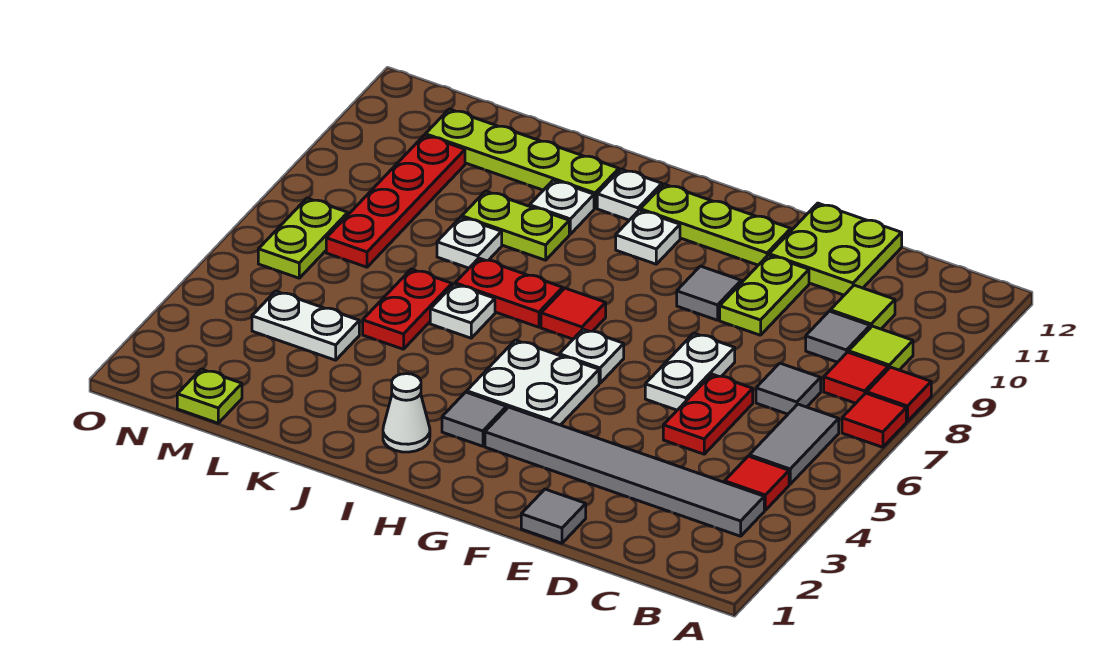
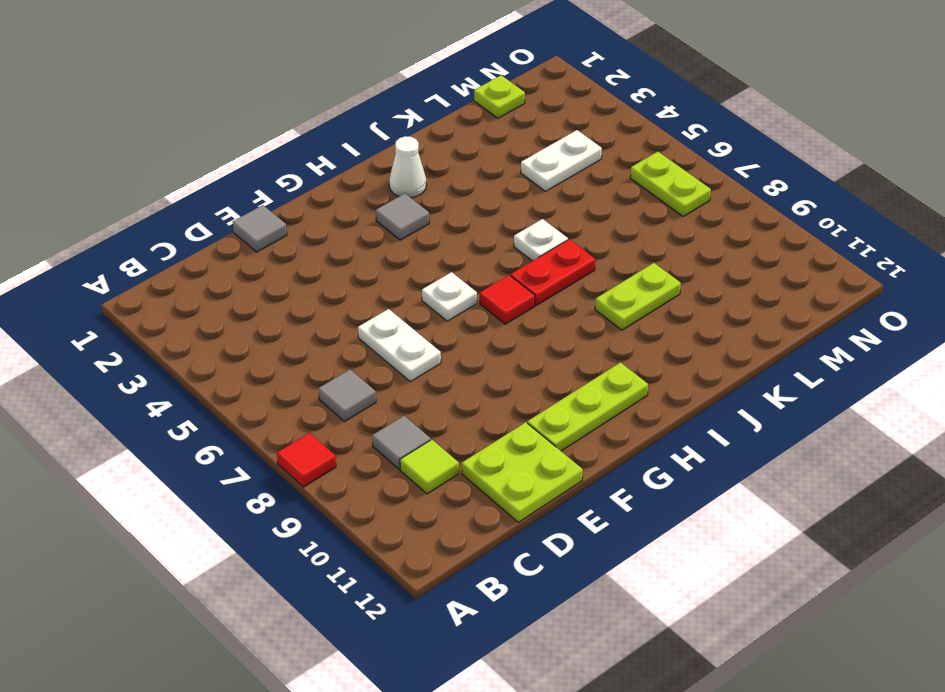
none -> red tile A7 level 1
none -> grey tile B3:G3 level 1
none -> red tile B4 level 1
none -> grey tile B5:B6 level 1

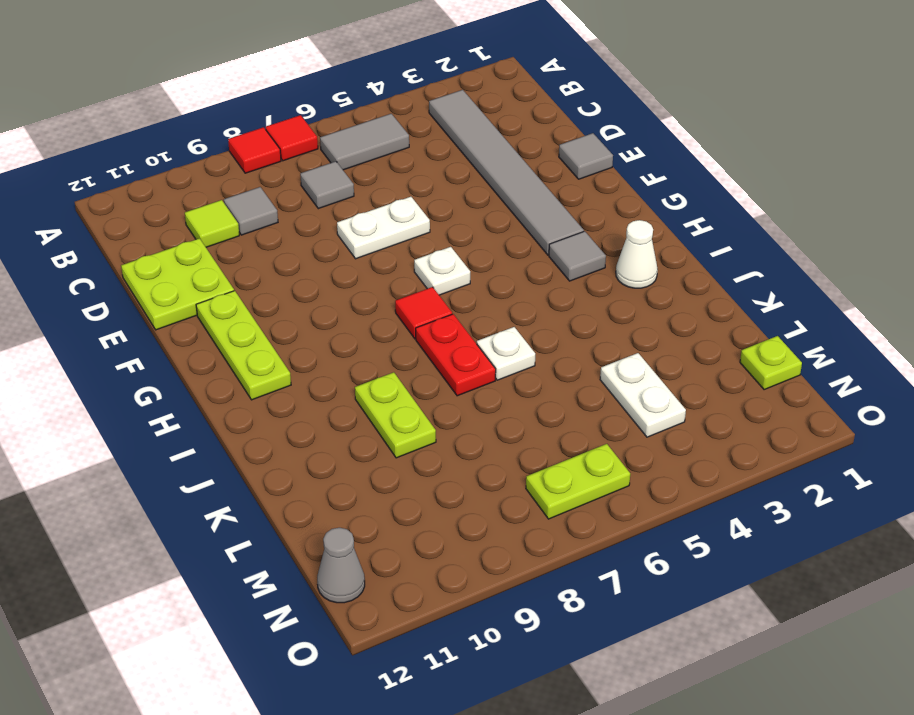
grey cone N12 level 1 -> none
none -> red tile B4 level 1
none -> red tile B8 level 1
none -> lime tile B9 level 1
none -> red plate D5:D6 level 1

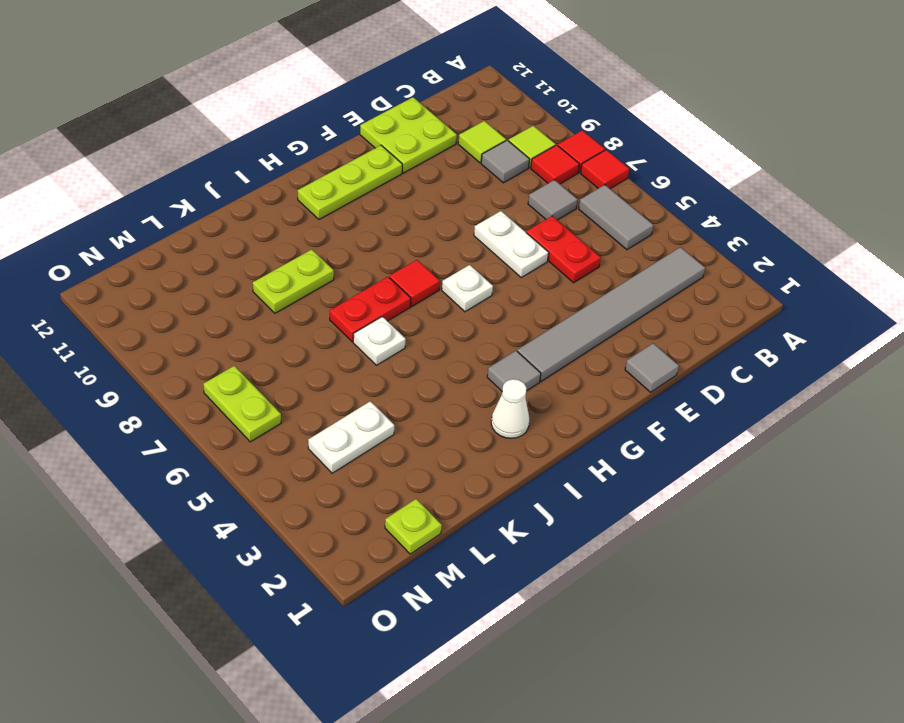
none -> red tile B4 level 1
none -> lime plate E9:E10 level 1
none -> grey tile F9 level 1
none -> white plate G4:H5 level 1

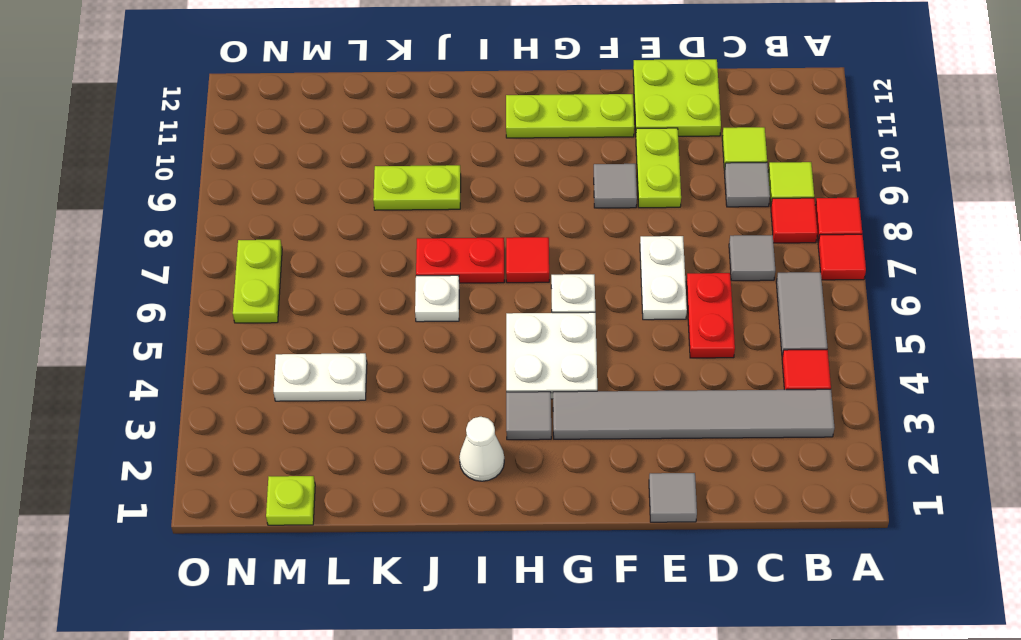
none -> white plate H10 level 1
none -> white plate I11 level 1
none -> white plate J10 level 1
none -> lime plate J11:M11 level 1

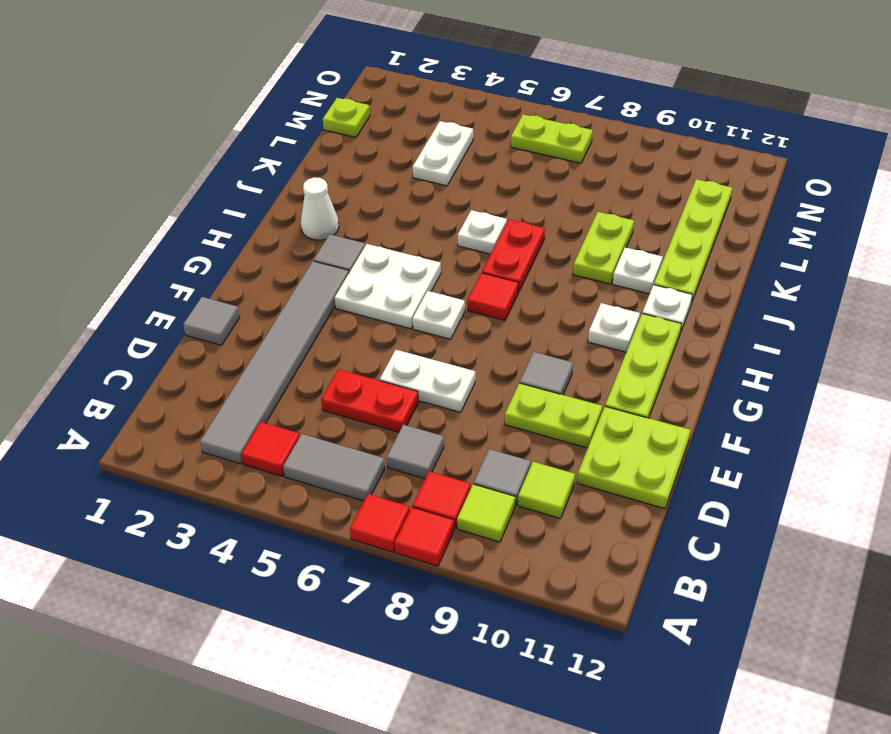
none -> red plate K5:K6 level 1
none -> white plate K8 level 1
none -> red plate M7:M10 level 1

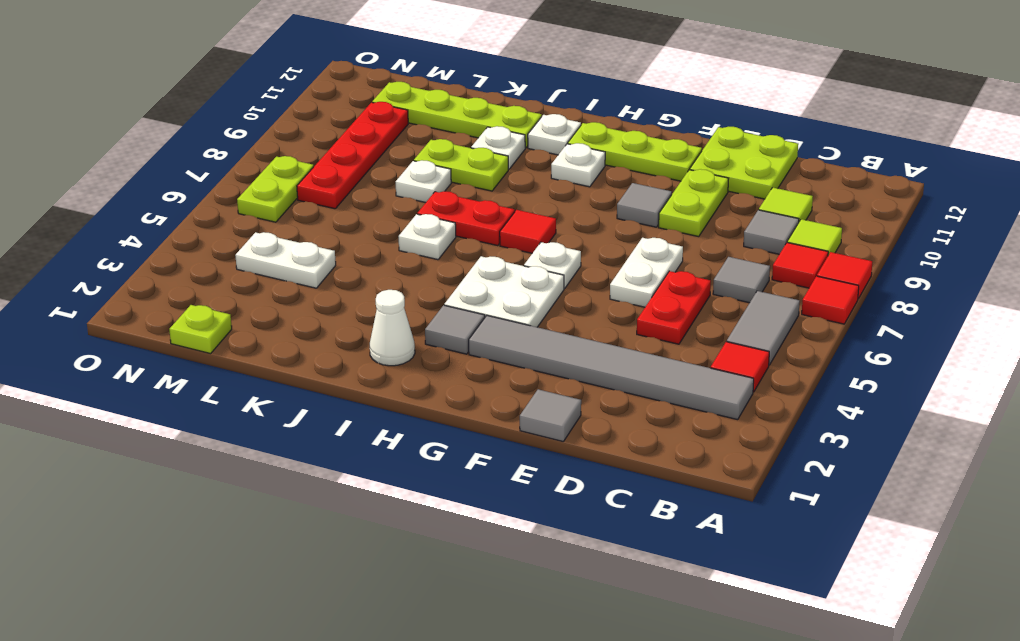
none -> red plate K5:K6 level 1

